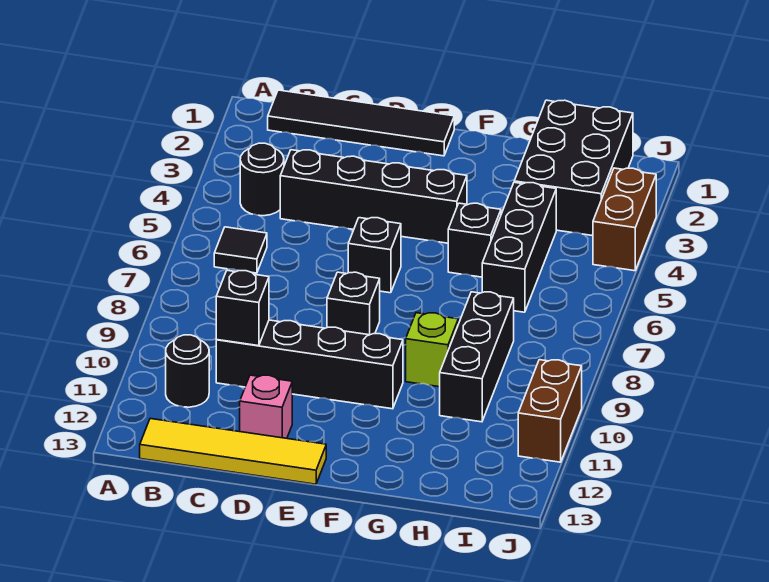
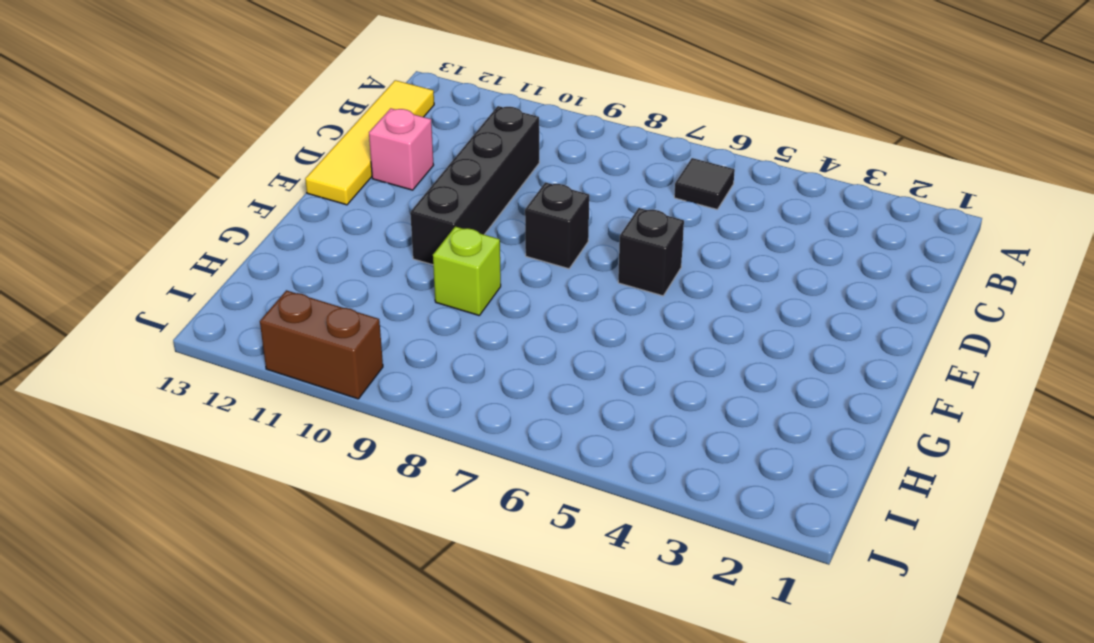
none -> black tile B1:E1 level 1
none -> black round brick B4 level 1
none -> black round brick B11 level 1

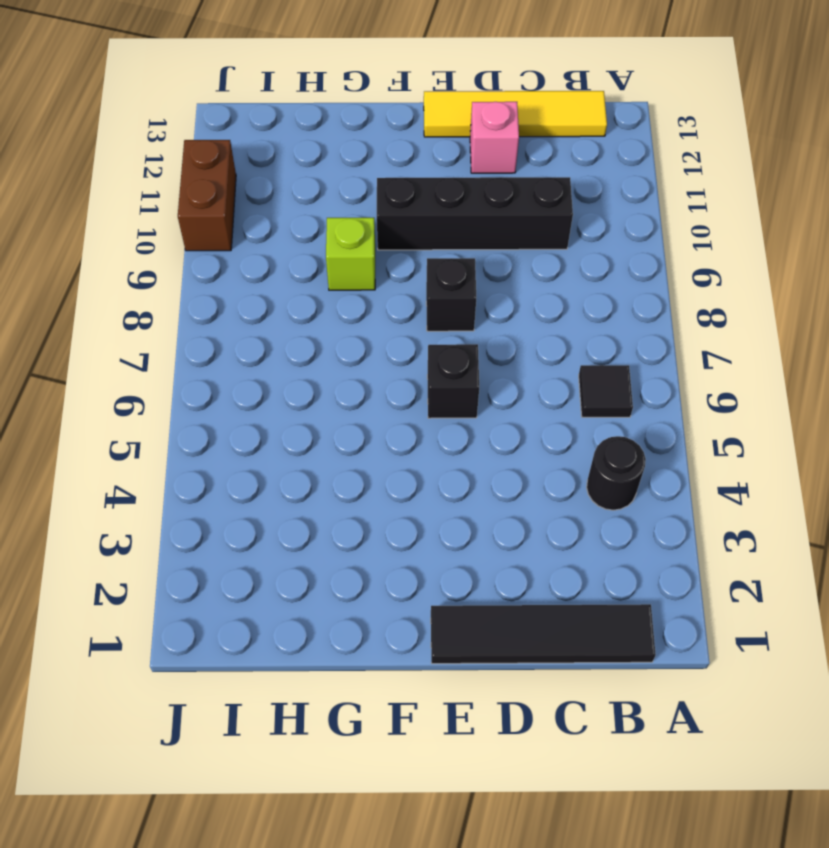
none -> black round brick B11 level 1
none -> black brick C4:F4 level 1
none -> black brick G5 level 1

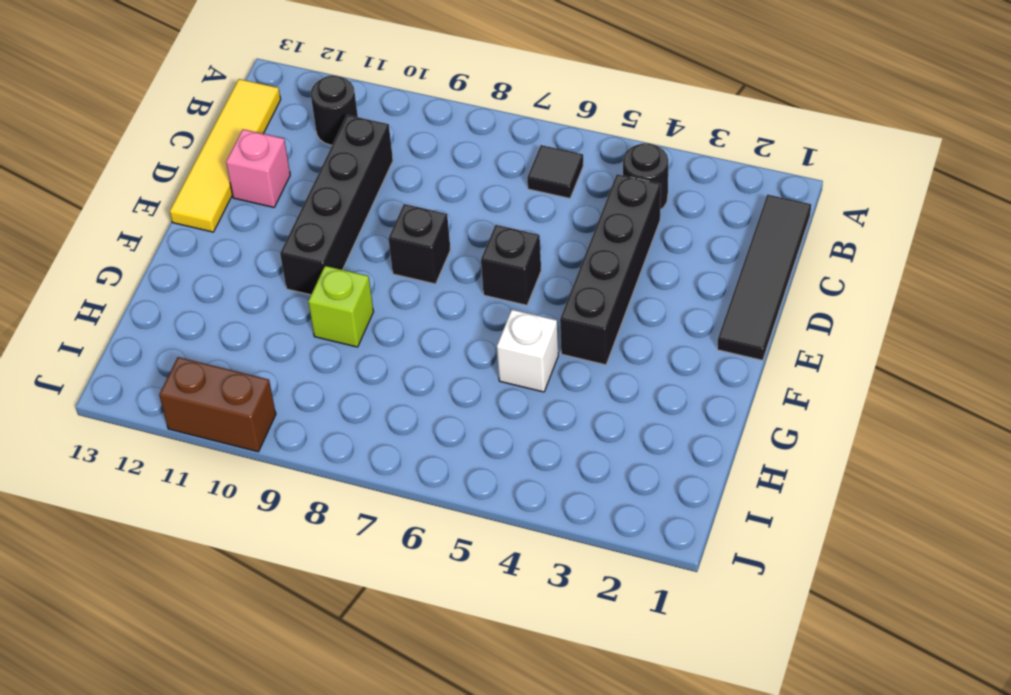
white brick G5 level 1 -> black brick G5 level 1
none -> black brick H1:I3 level 1
none -> black brick H4:H6 level 1
none -> black brick H8:H10 level 1

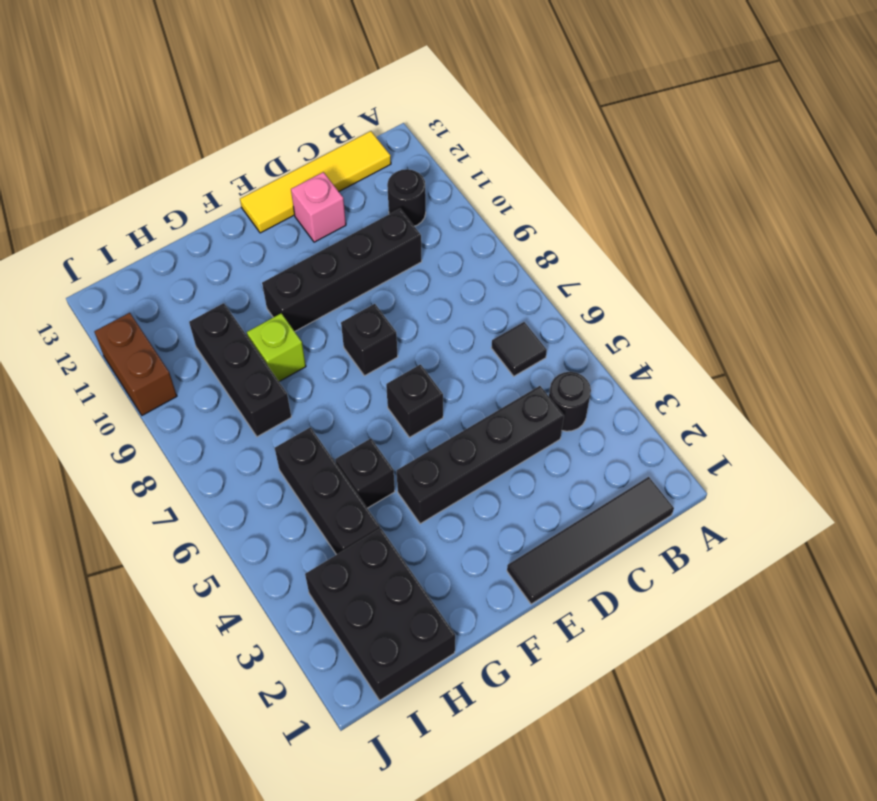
none -> brown brick J3:J4 level 1
none -> black brick C10 level 2

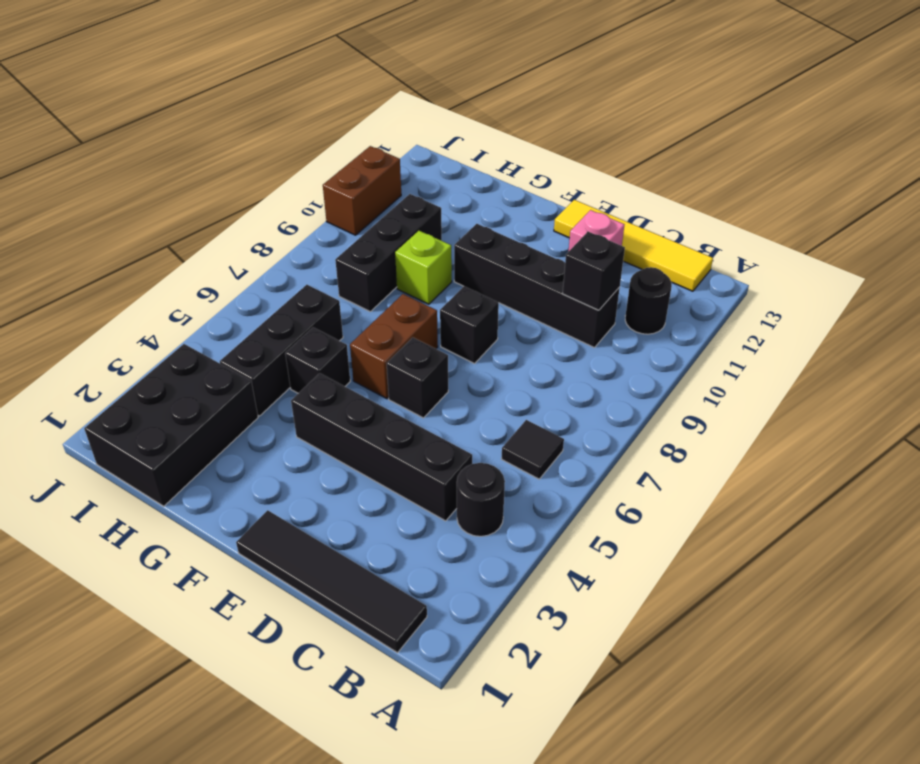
brown brick F6:F7 level 1 -> brown brick J3:J4 level 1

